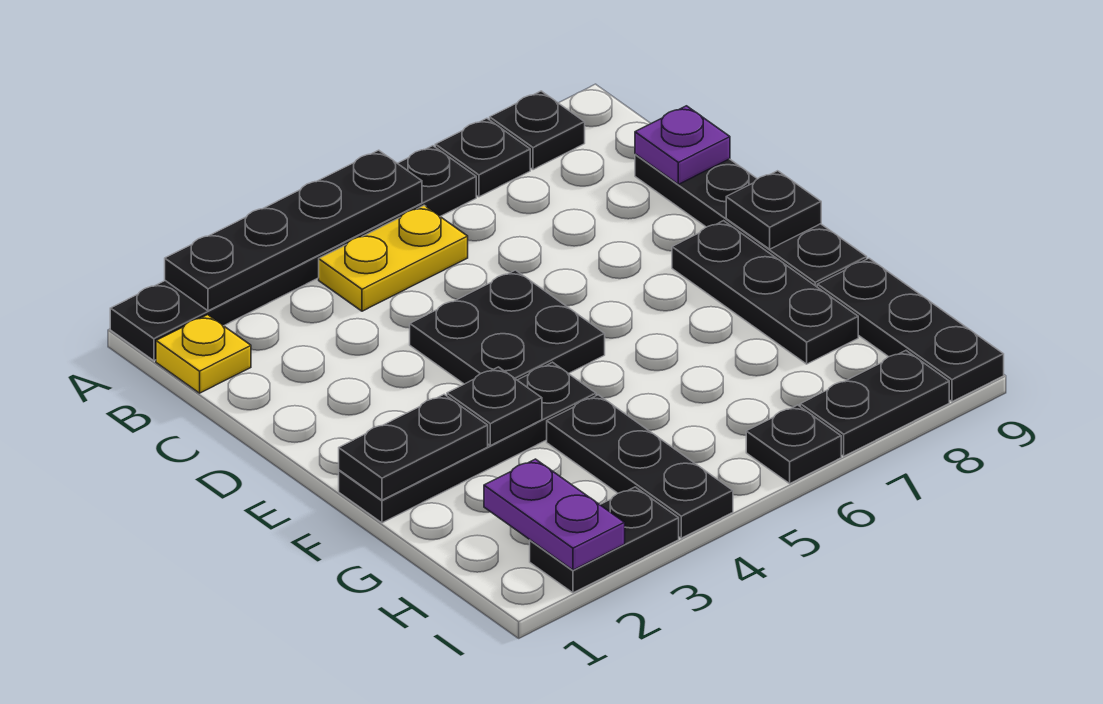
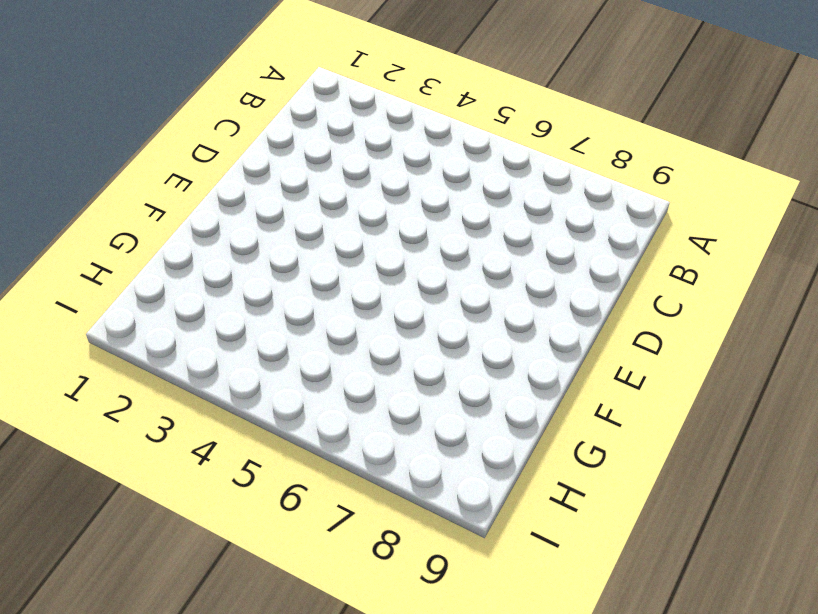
none -> black plate A1:A6 level 1
none -> black plate A7 level 1
none -> black plate A8 level 1

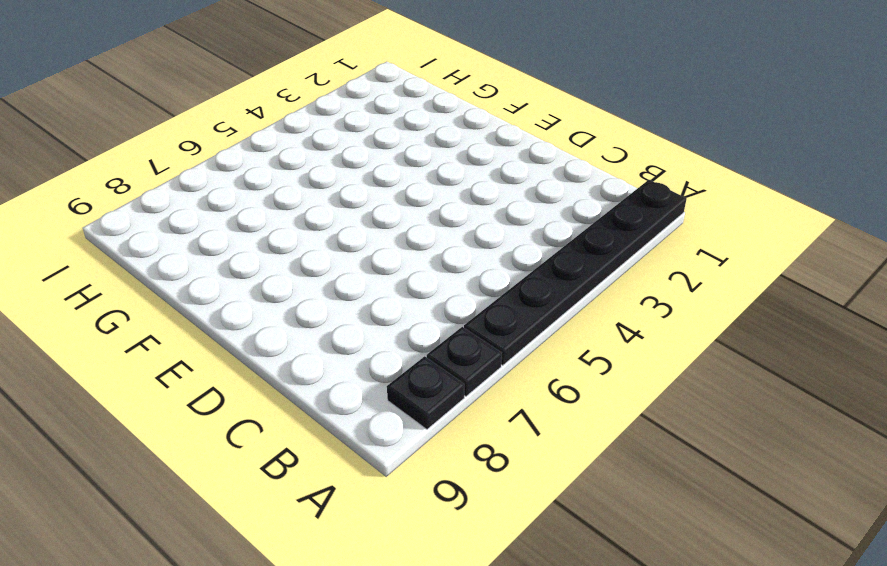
none -> yellow plate B1 level 1
none -> yellow plate B4:B5 level 1
none -> black plate C9:F9 level 1

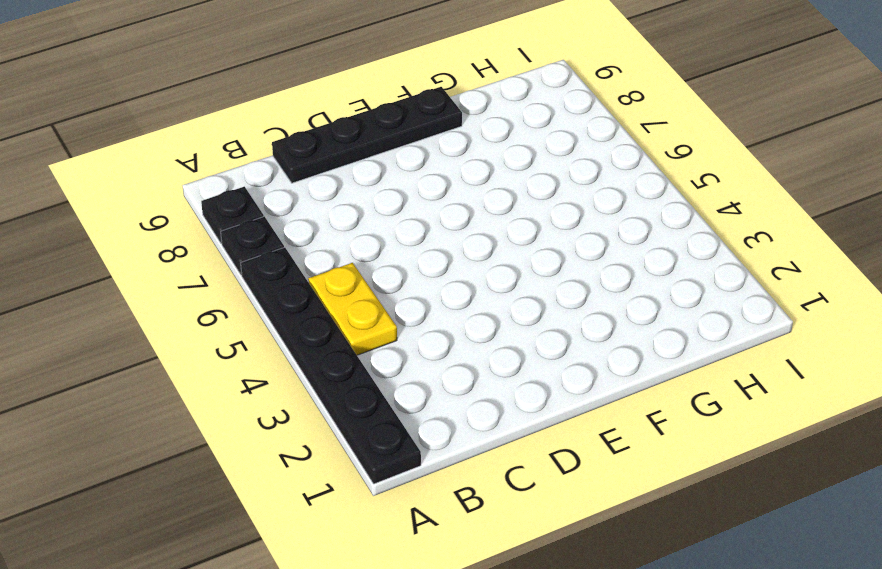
none -> yellow plate B1 level 1
none -> black plate D4:E5 level 1
none -> black plate E8:G8 level 1

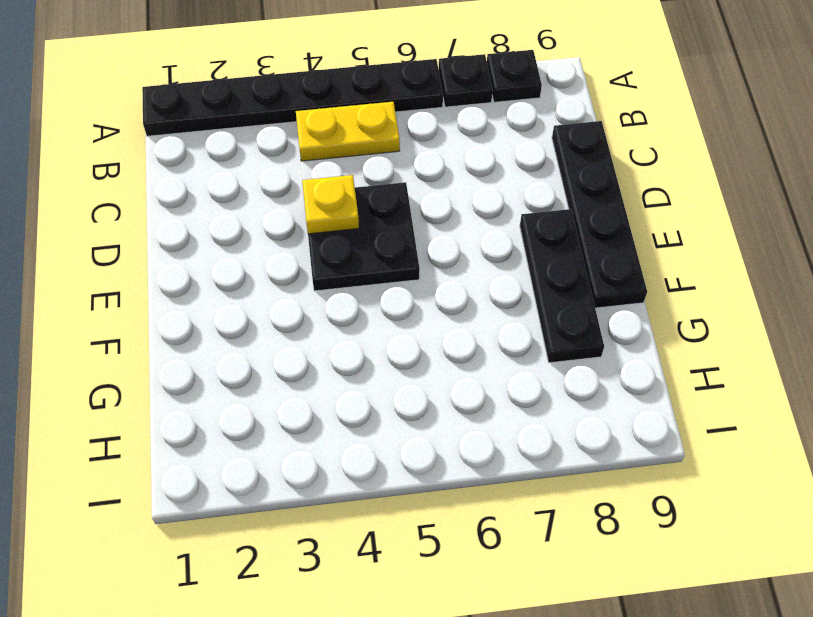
yellow plate D4 level 2 -> yellow plate B1 level 1
none -> black plate F1:F4 level 1
none -> black plate G4:I4 level 1
none -> black plate G9:I9 level 1

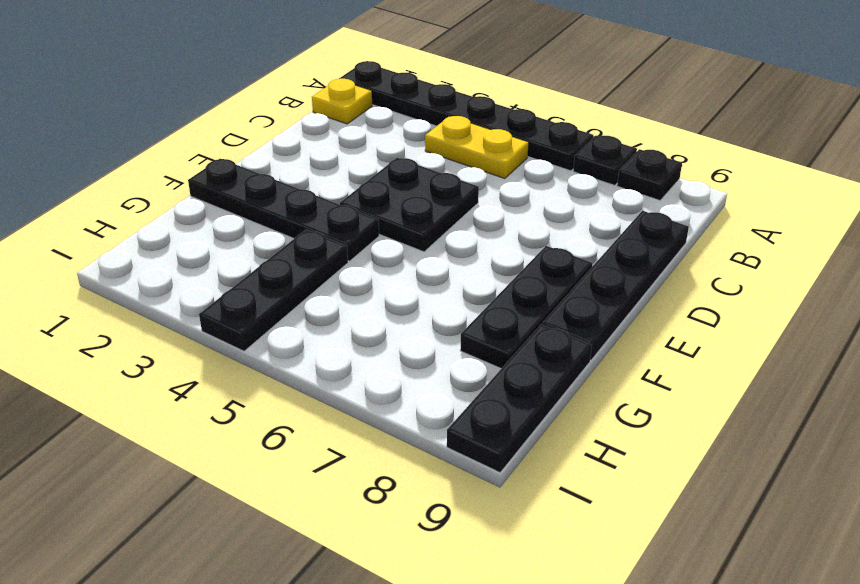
none -> black plate I2:I3 level 1
none -> black plate I6 level 1
none -> black plate I7:I8 level 1

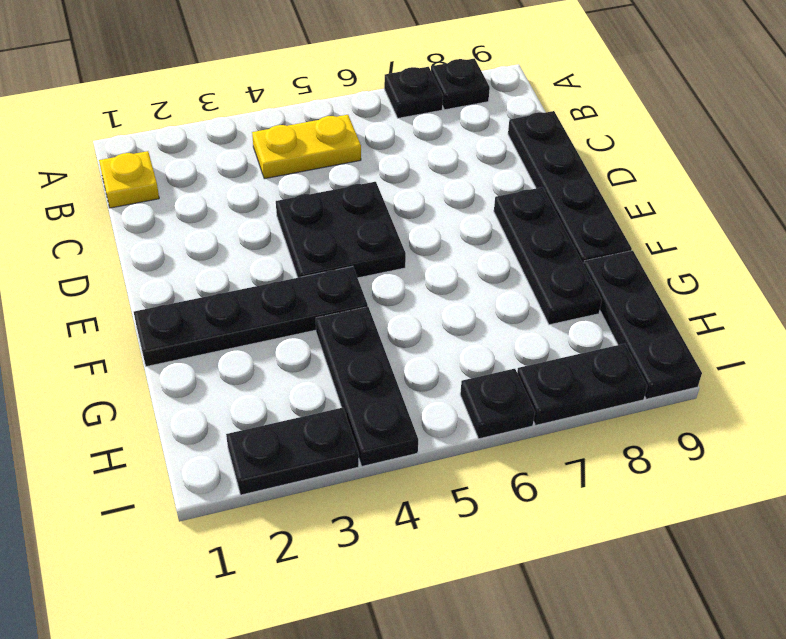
none -> black plate A1:A6 level 1
none -> black plate A2:A5 level 2
none -> purple plate C9 level 2

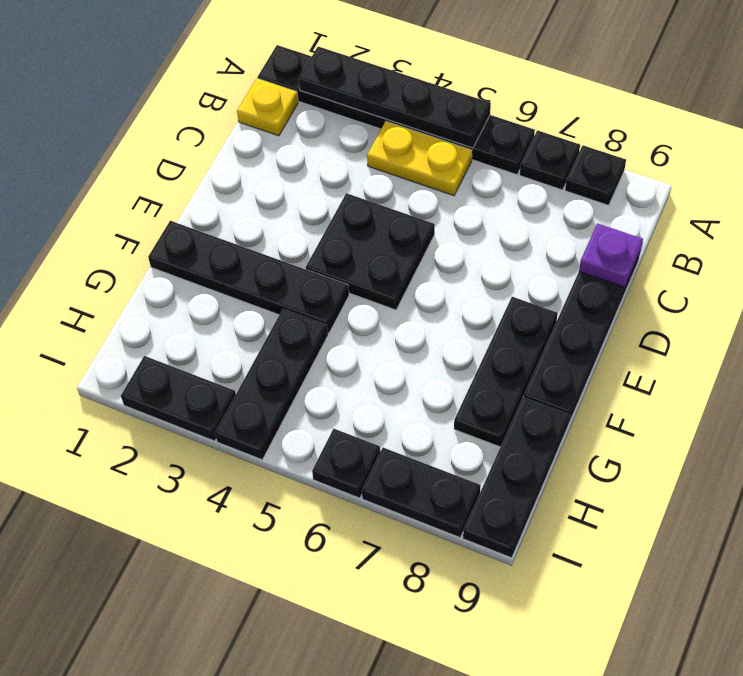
none -> black plate E9 level 2
none -> black plate F1:F2 level 2
none -> black plate F3 level 2

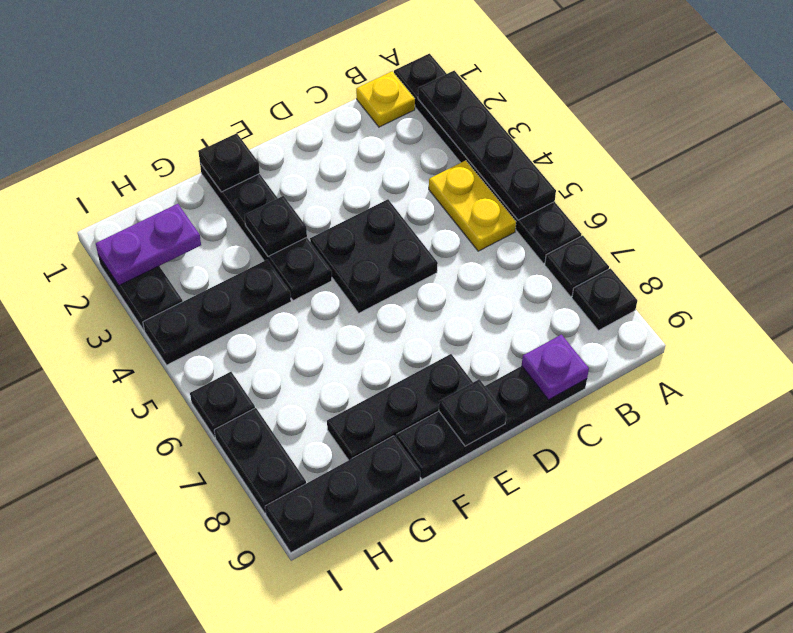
black plate F1 level 2 -> black plate F1:F2 level 2

